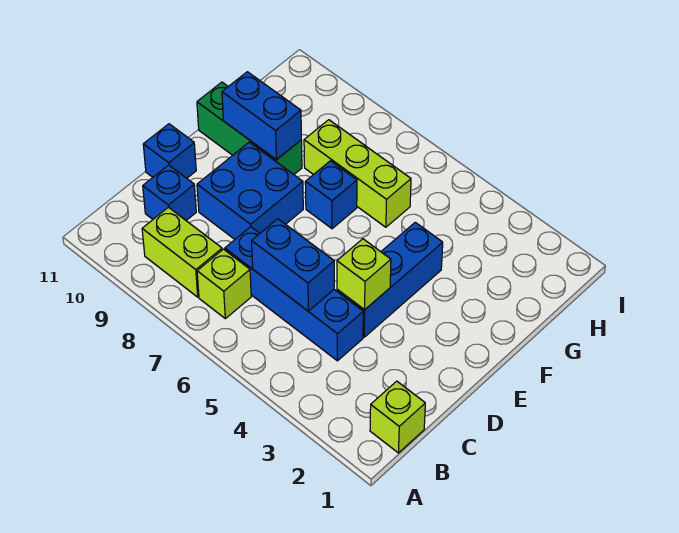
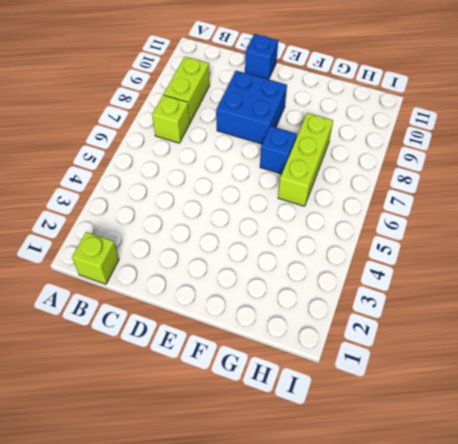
none -> blue brick C4:C7 level 1
none -> blue brick C10 level 1
none -> blue brick D4:F4 level 1

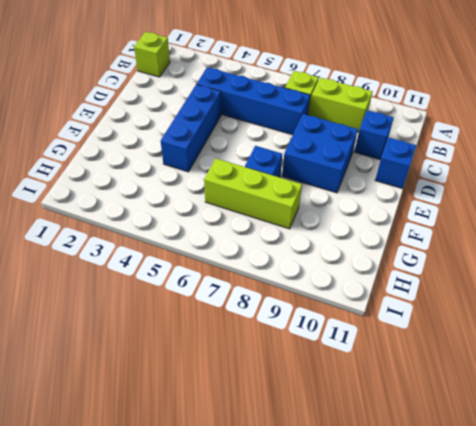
none -> green brick F9:F11 level 1
none -> blue brick C5:C6 level 2
none -> lime brick D4 level 2

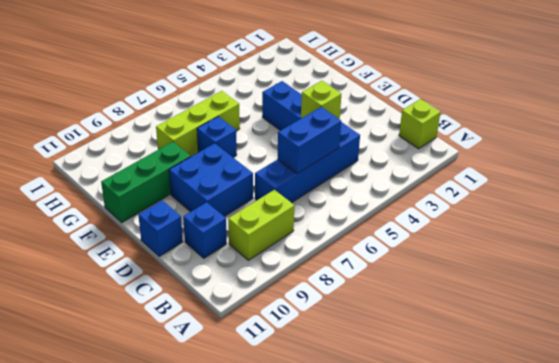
none -> lime brick B7 level 1
none -> blue brick F9:F10 level 2

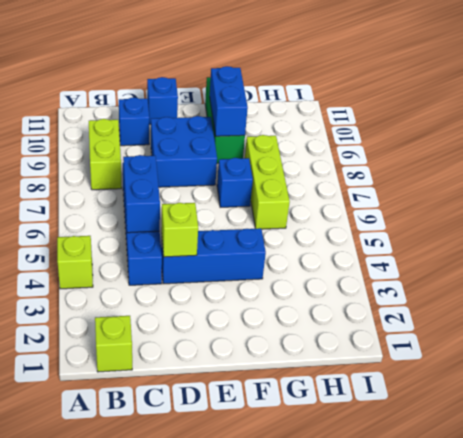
lime brick A4 level 1 -> lime brick B7 level 1

